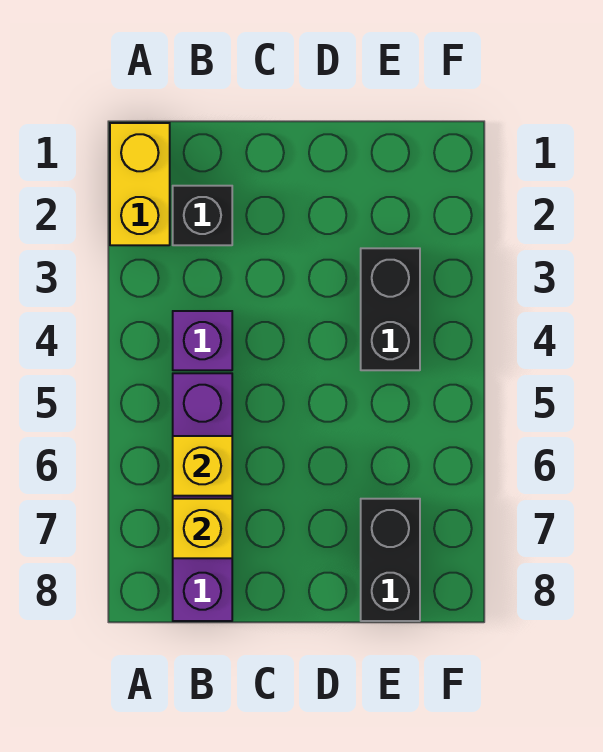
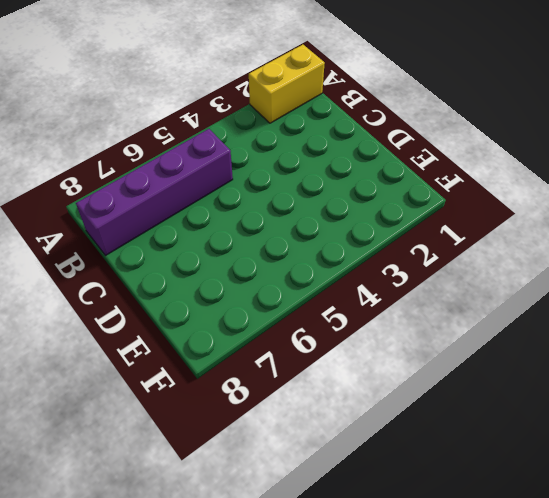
none -> black brick B2 level 1
none -> purple brick B4 level 1

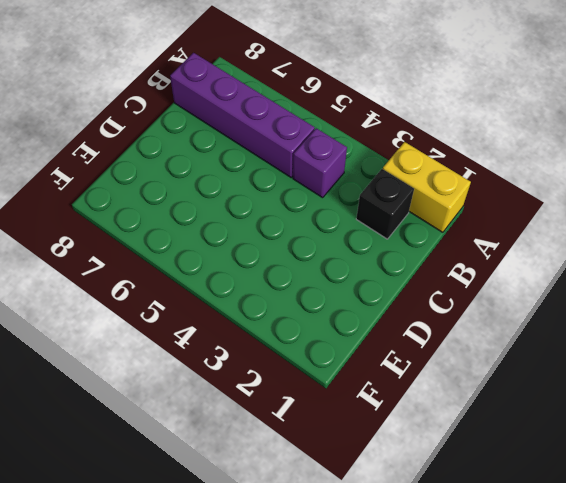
none -> black brick E3:E4 level 1
none -> black brick E7:E8 level 1

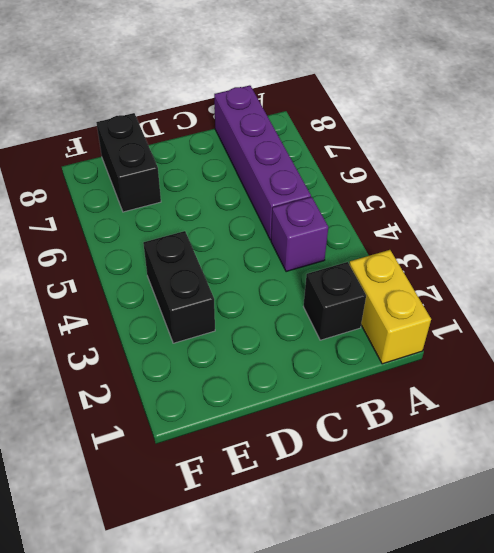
none -> yellow brick B6 level 2
none -> yellow brick B7 level 2

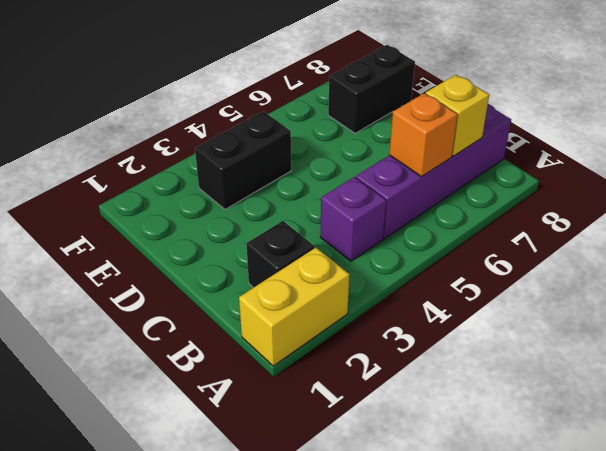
orange brick B6 level 2 -> yellow brick B6 level 2

